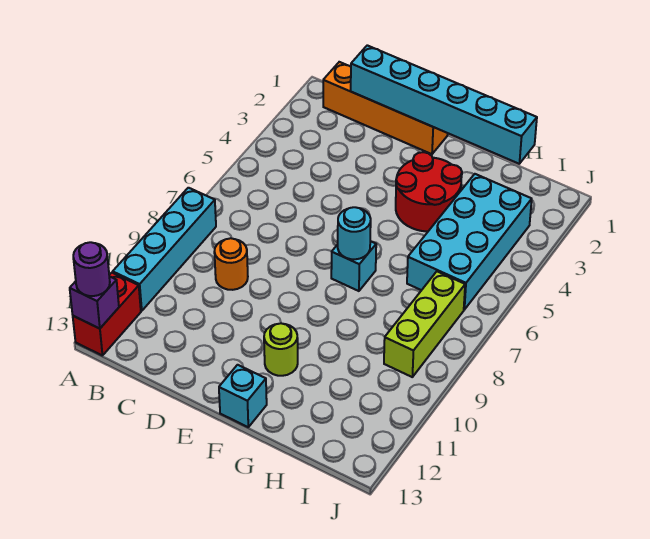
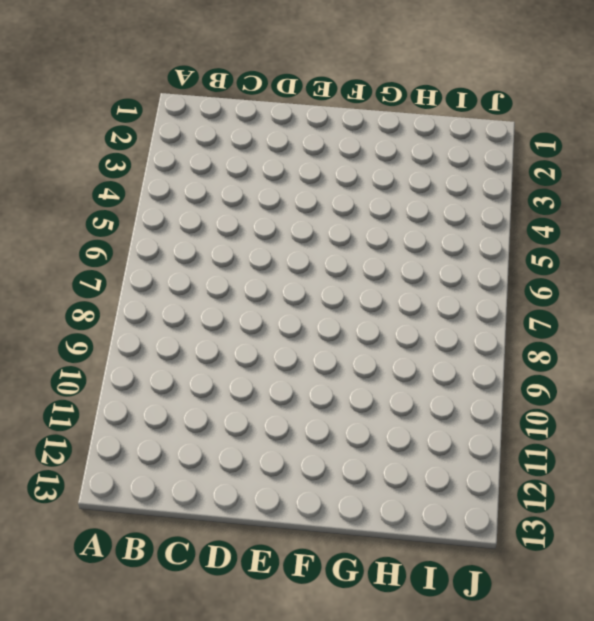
none -> cyan brick A8:A11 level 1
none -> red brick A12:A13 level 1
none -> orange brick B1:E1 level 1

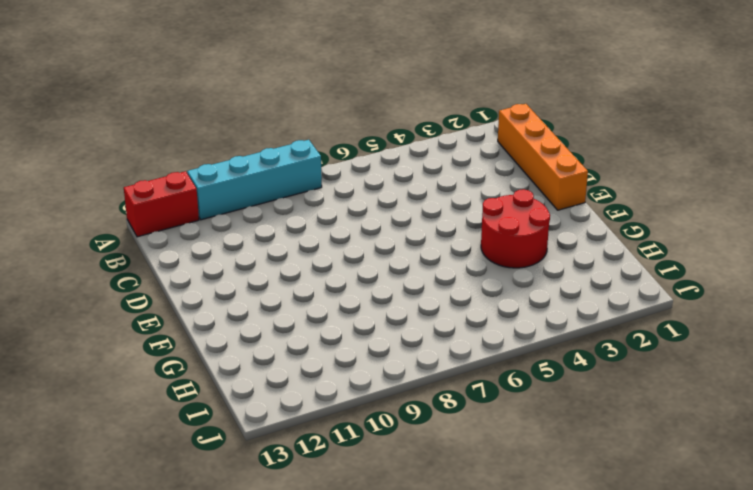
none -> orange round brick C9 level 1
none -> cyan brick F7 level 1
none -> lime round brick F11 level 1

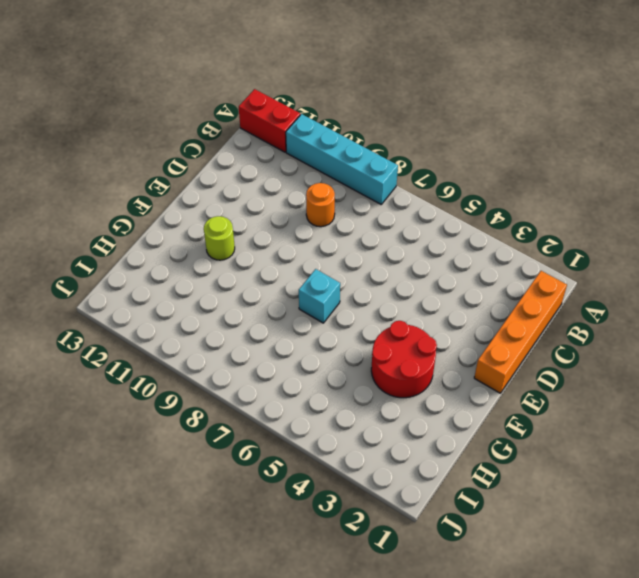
none -> cyan brick F13 level 1
none -> cyan brick H3:I6 level 1
none -> lime brick I7:I9 level 1

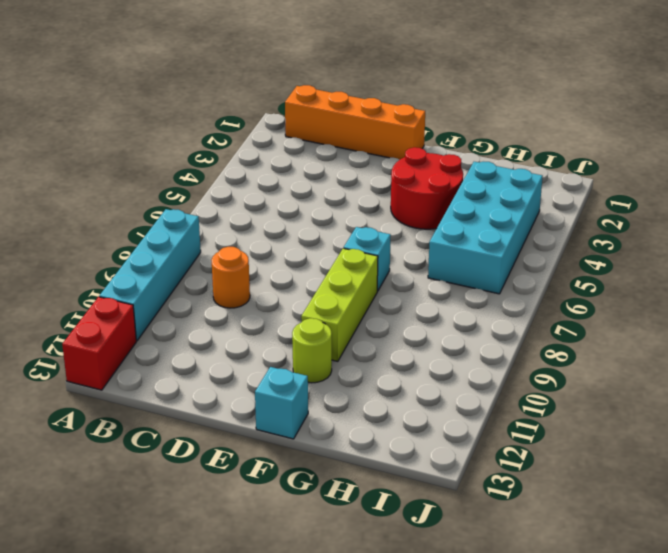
lime brick F8:F10 level 1 -> lime brick I7:I9 level 1
none -> purple brick A13 level 2
none -> cyan brick C1:H1 level 2
none -> cyan round brick F7 level 2

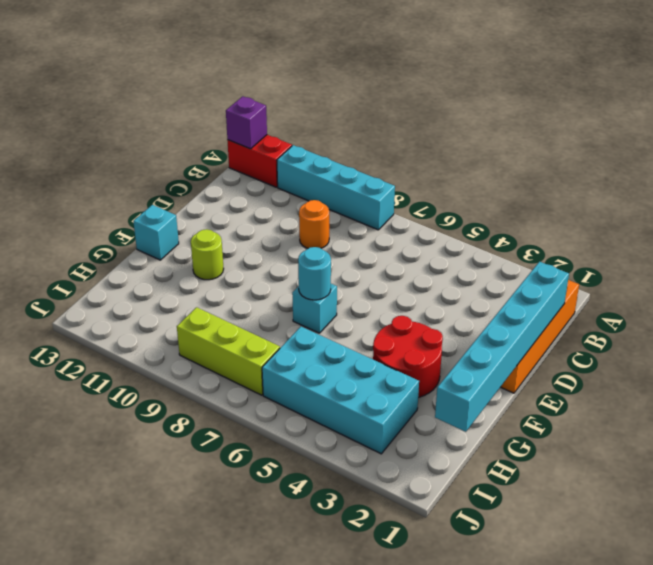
none -> purple round brick A13 level 3

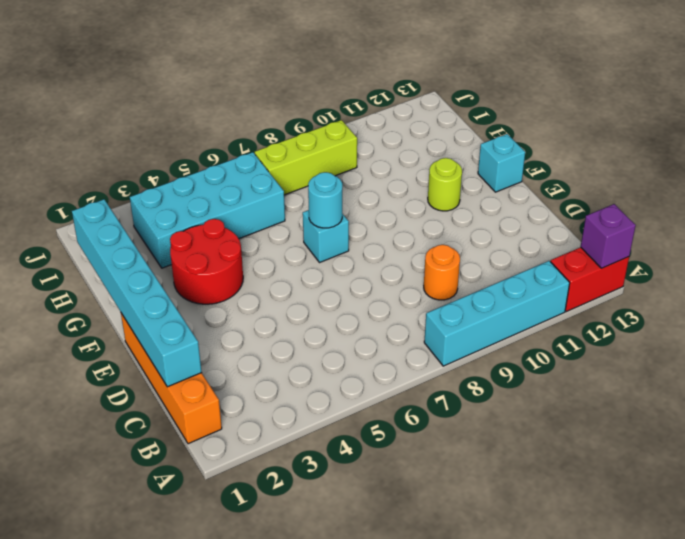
none -> purple round brick A13 level 3

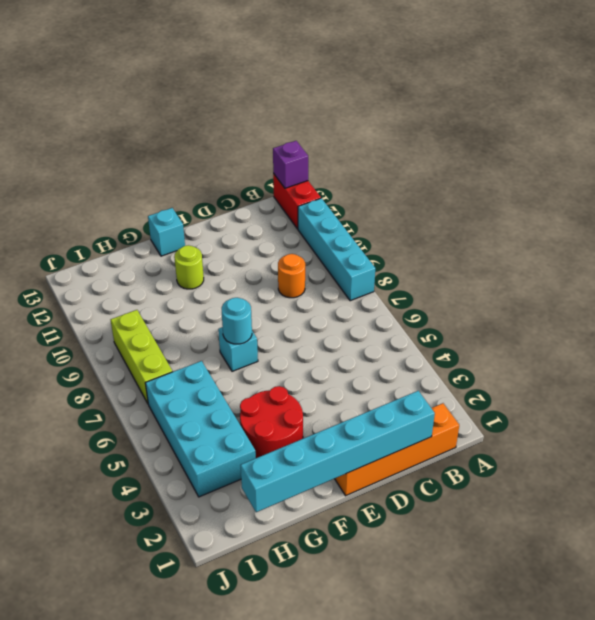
none -> purple round brick A13 level 3

